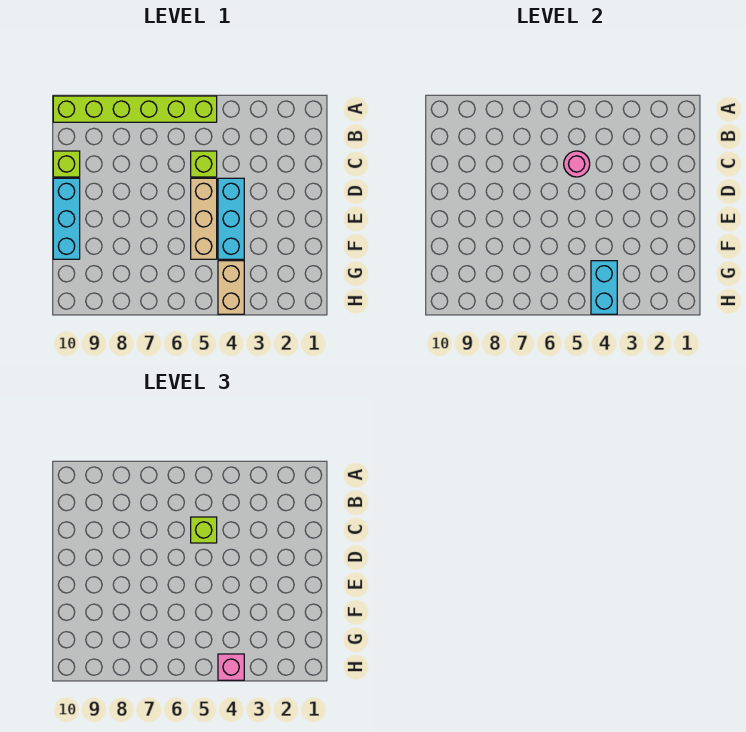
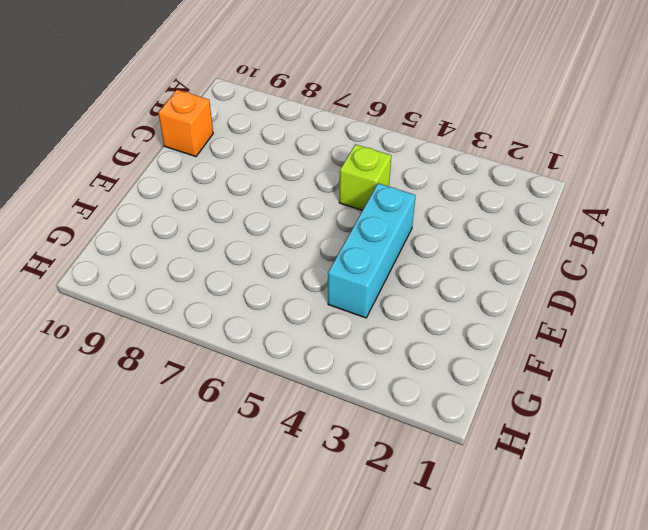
orange brick C10 level 1 -> lime brick C10 level 1
none -> lime brick A5:A10 level 1
none -> tan brick D5:F5 level 1

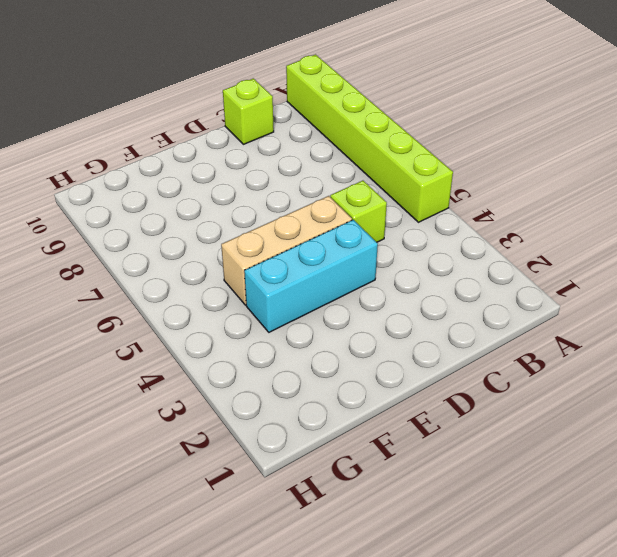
none -> cyan brick D10:F10 level 1
none -> tan brick G4:H4 level 1

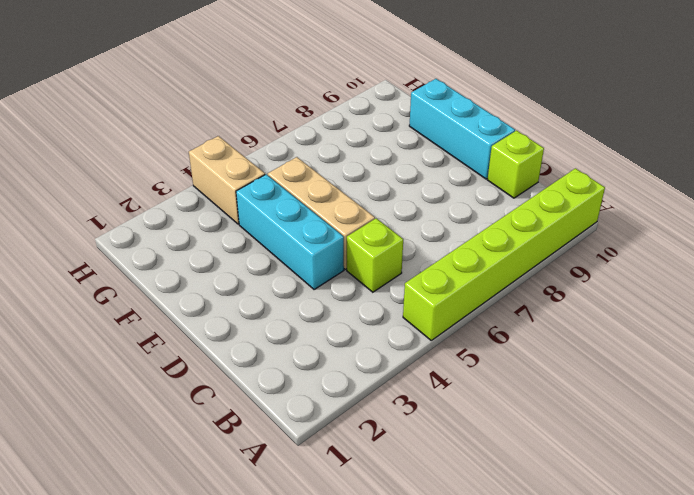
none -> pink round brick C5 level 2
none -> cyan brick G4:H4 level 2

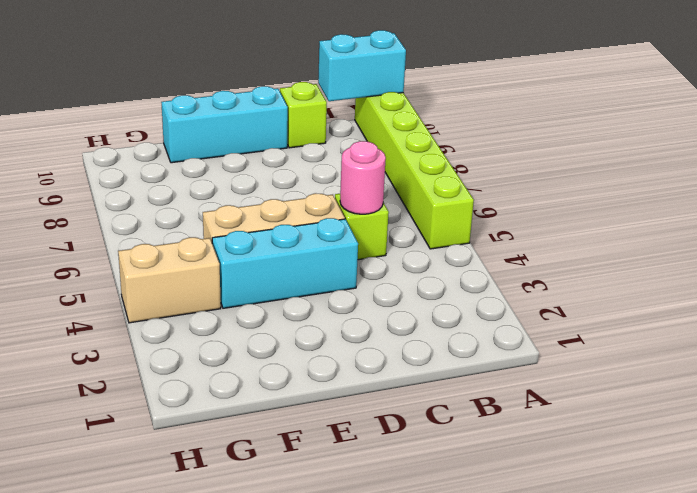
cyan brick A10:B10 level 2 -> cyan brick G4:H4 level 2
none -> lime brick C5 level 3
none -> pink brick H4 level 3

